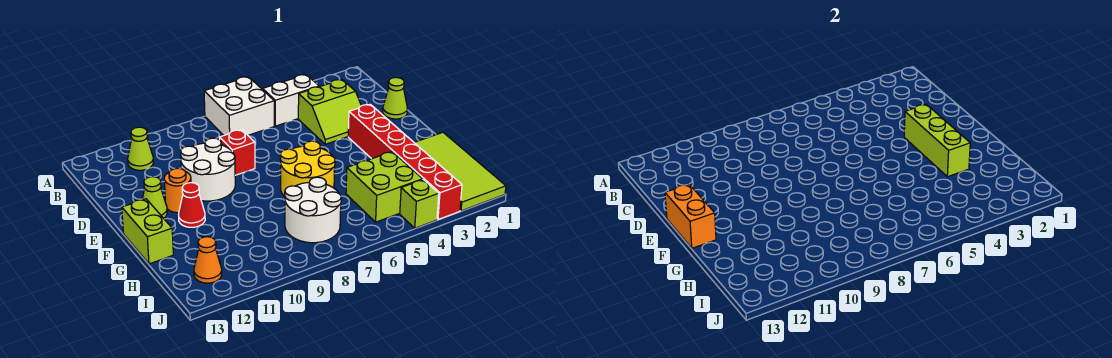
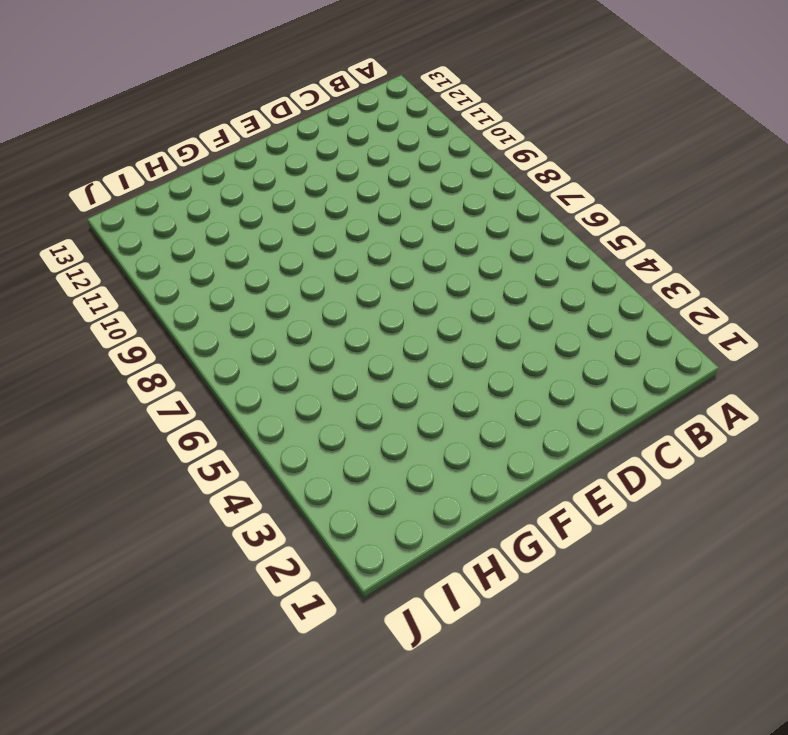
none -> white brick A6:B7 level 1
none -> white brick B4:B5 level 1
none -> lime cone B11 level 1

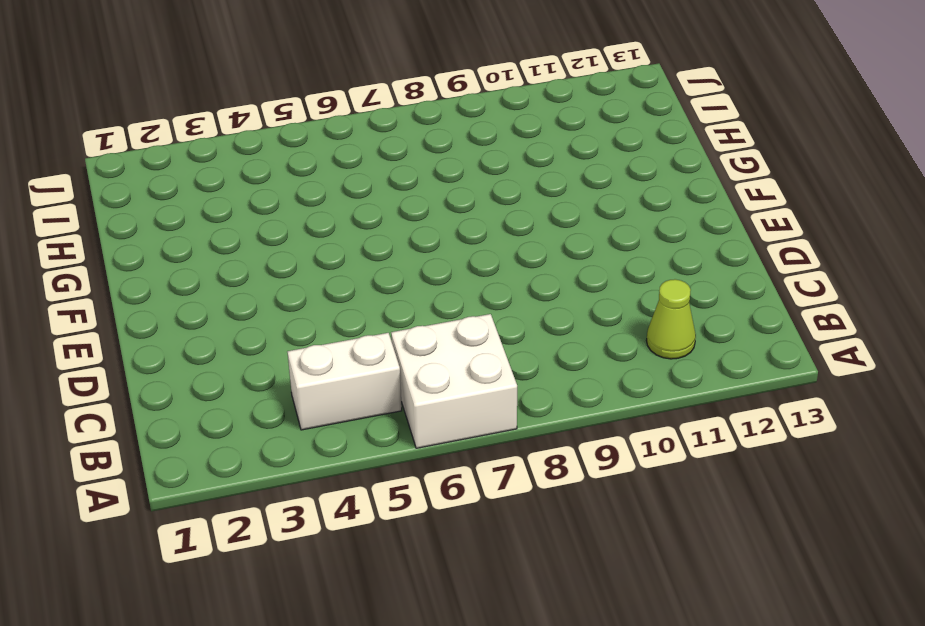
none -> lime slope C3:D4 level 1 top C
none -> lime cone D1 level 1
none -> red brick D8 level 1

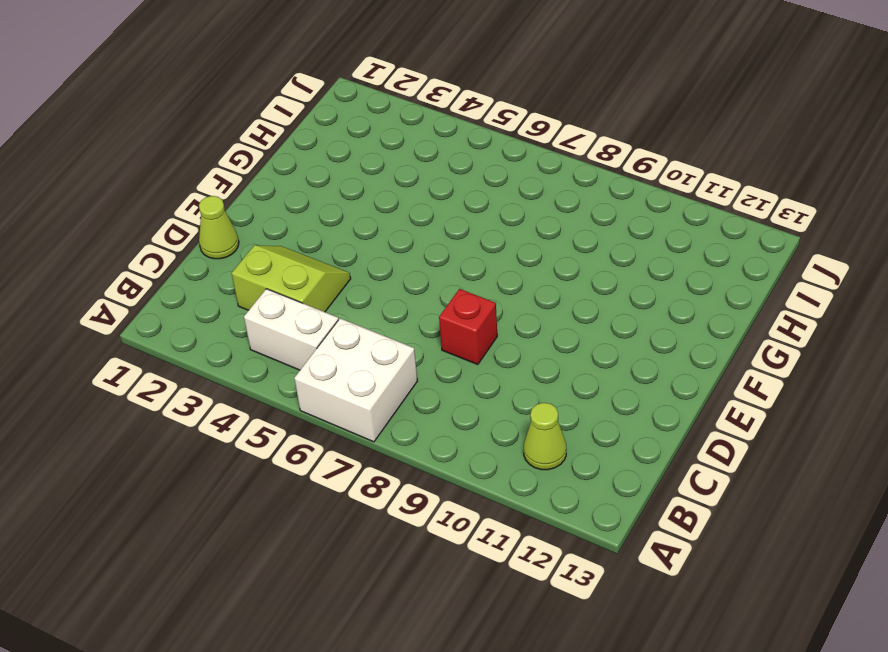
none -> white round brick D9:E10 level 1
none -> red brick E3:J3 level 1
none -> orange round brick E11 level 1

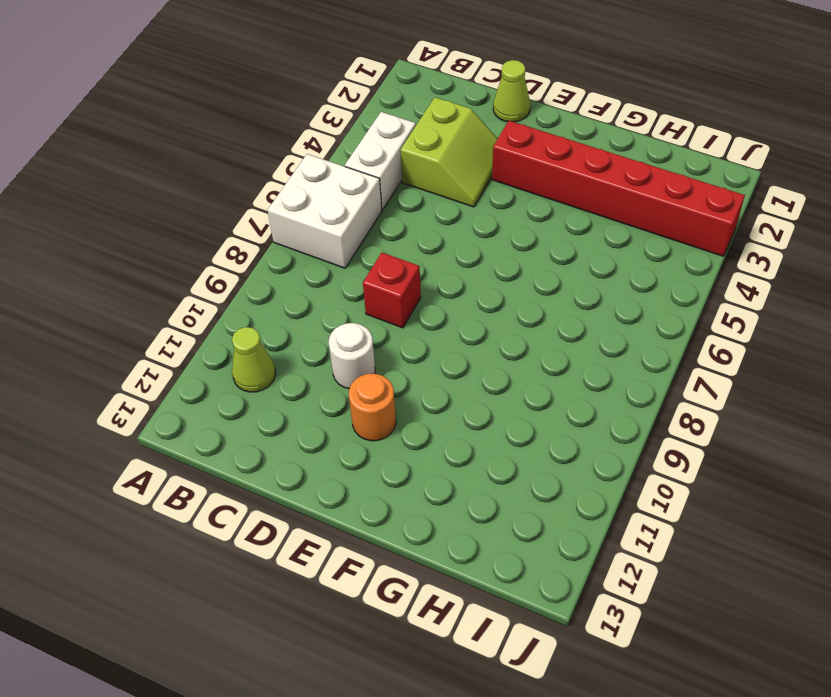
white round brick D10 level 1 -> white round brick D9:E10 level 1
none -> lime cone E12 level 1
none -> yellow round brick F6:G7 level 1
none -> red cone F11 level 1

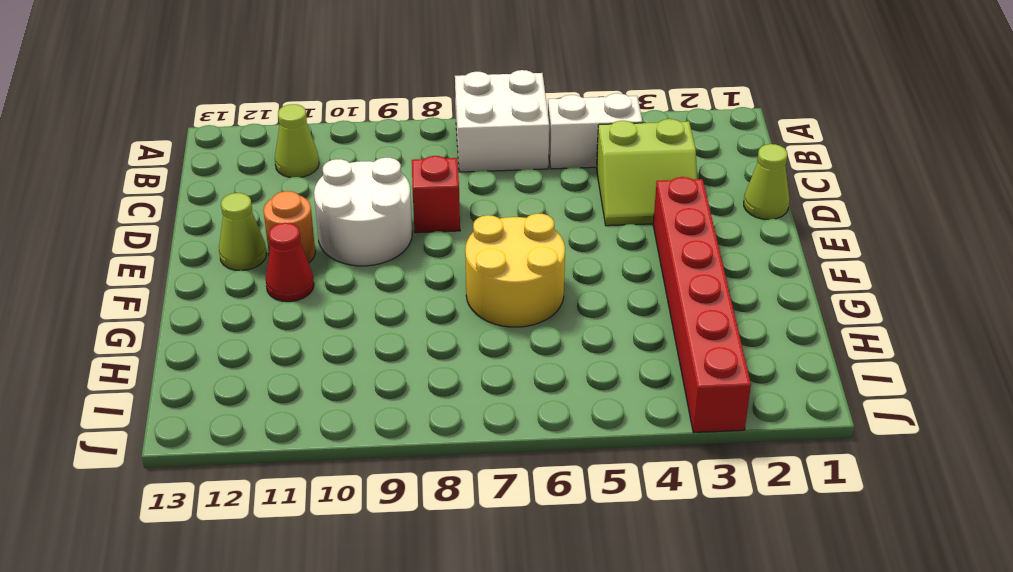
none -> lime brick F13:G13 level 1
none -> lime tile G1:J2 level 1
none -> lime brick H4:I5 level 1

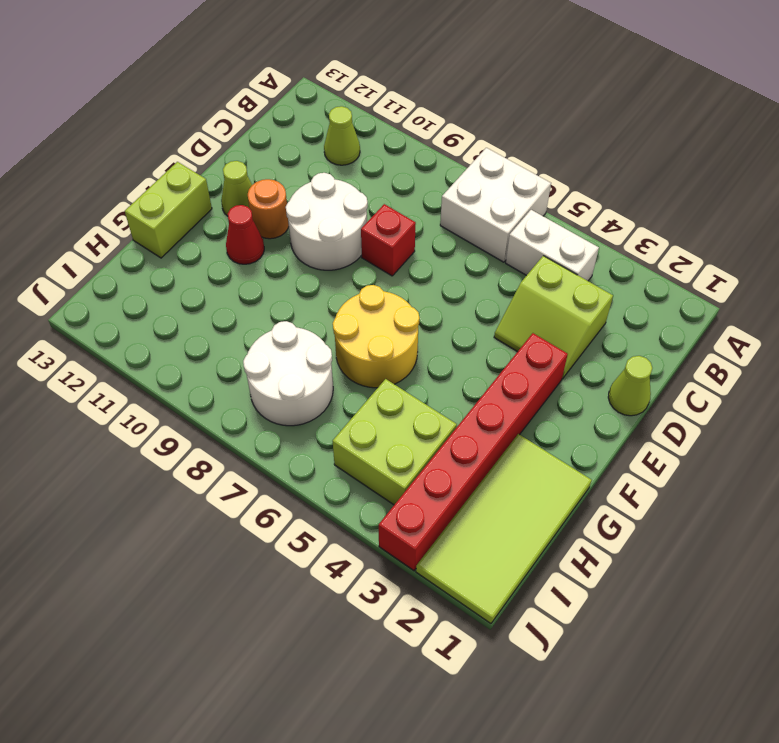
none -> orange cone I12 level 1
none -> lime brick J4 level 1
none -> lime brick E3:G3 level 2

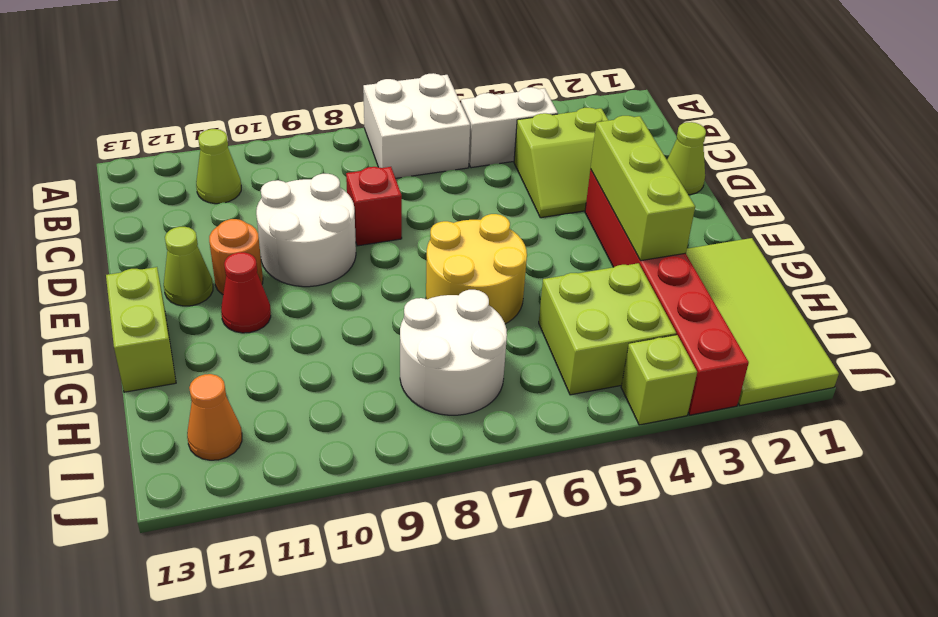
none -> orange brick E13:F13 level 2

